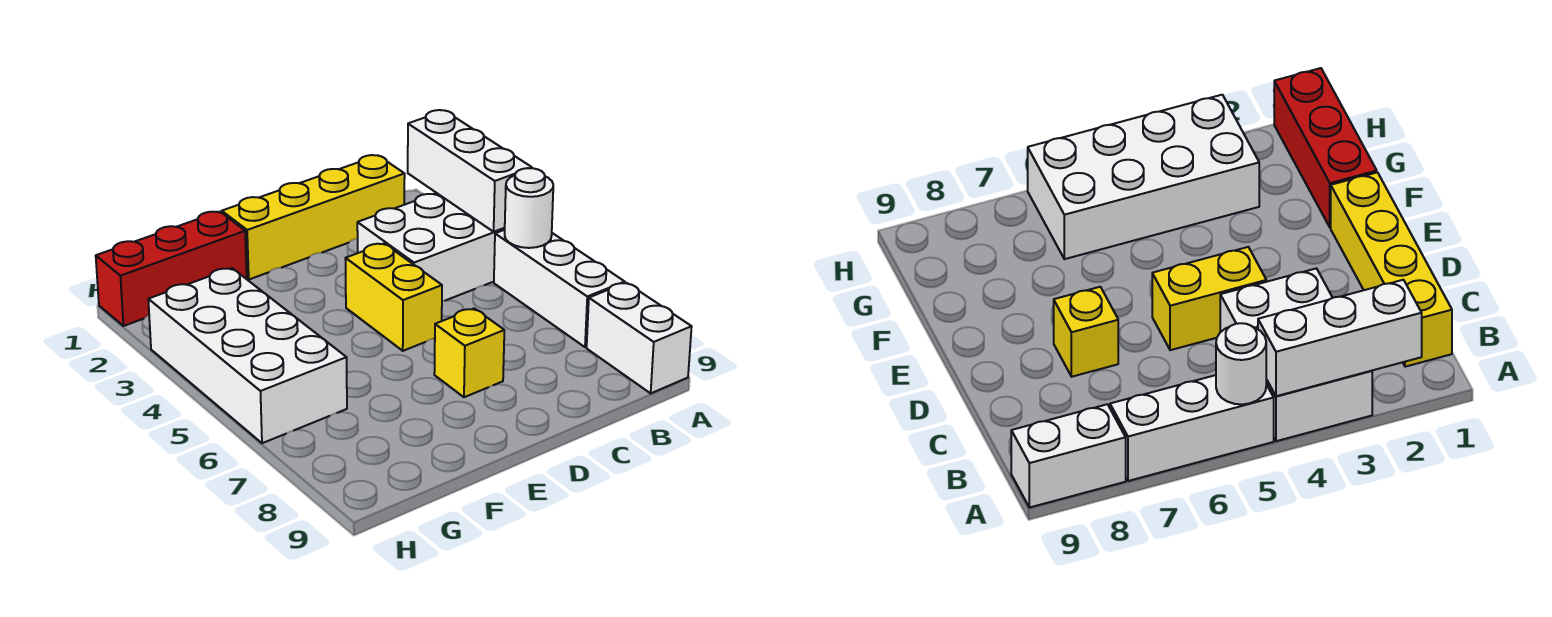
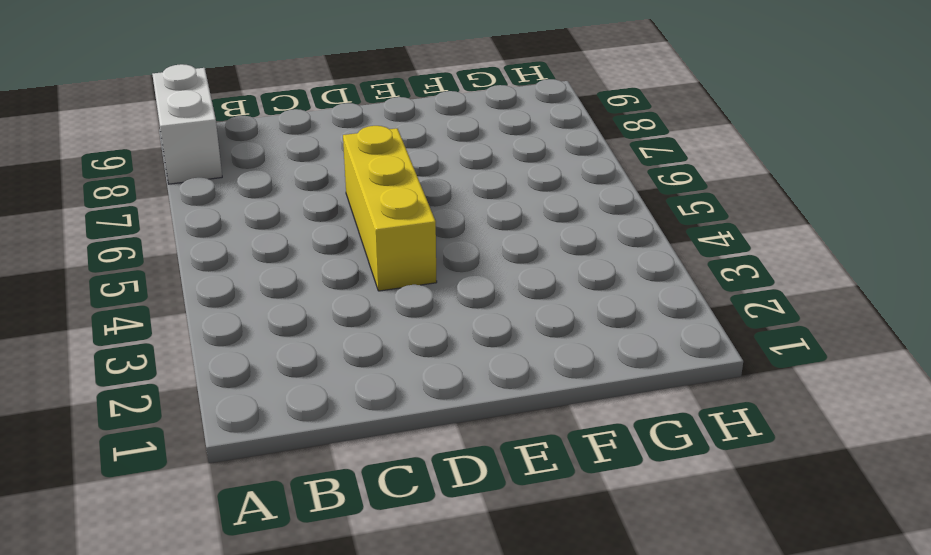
yellow brick D4:D6 level 1 -> yellow brick D4:D5 level 1
none -> white brick A3:C4 level 1
none -> white brick A5:A7 level 1

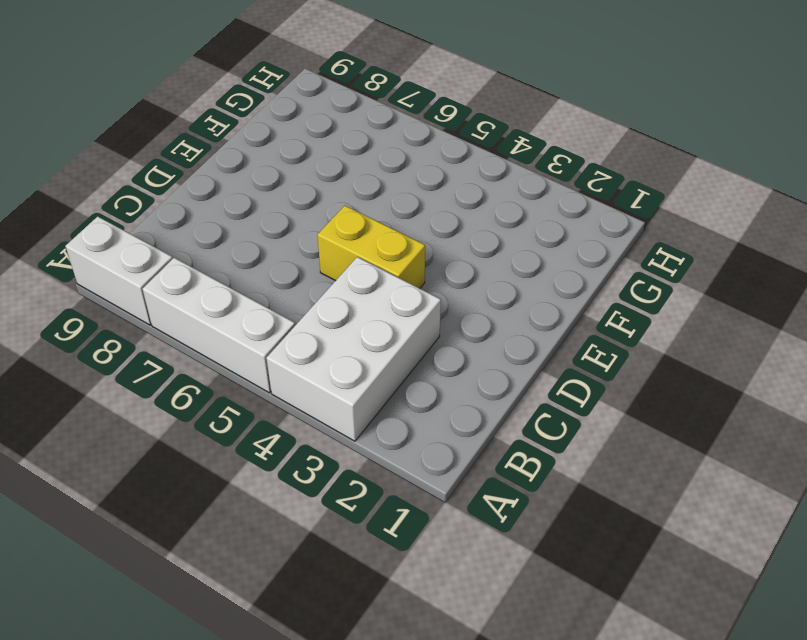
none -> yellow brick B1:E1 level 1
none -> yellow brick D7 level 1

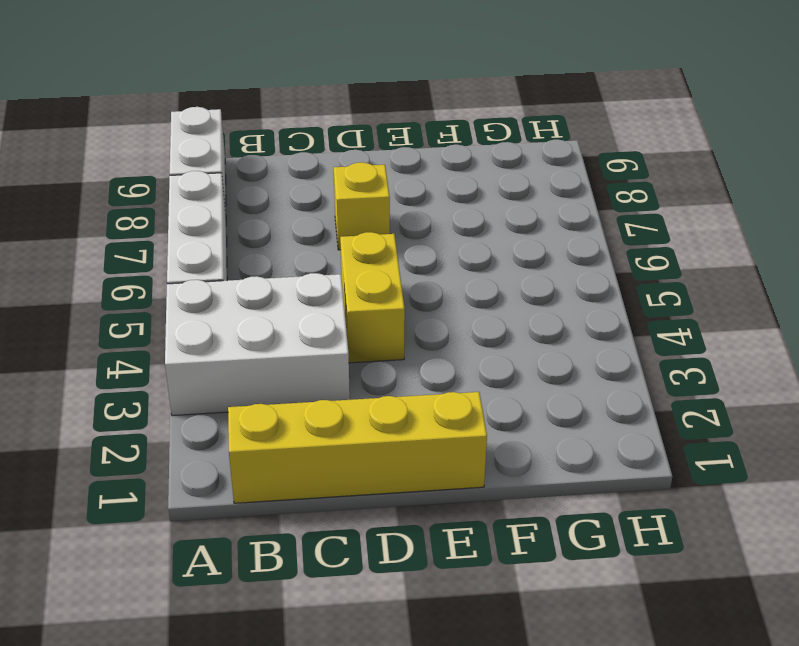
none -> red brick F1:H1 level 1
none -> white brick G3:H6 level 1

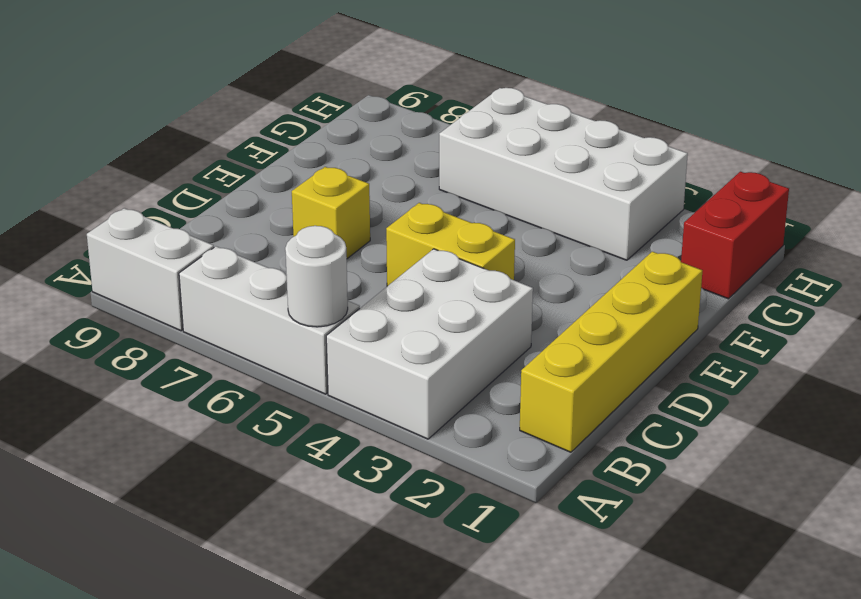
red brick G1:H1 level 1 -> red brick F1:H1 level 1
none -> white brick A2:A4 level 2

